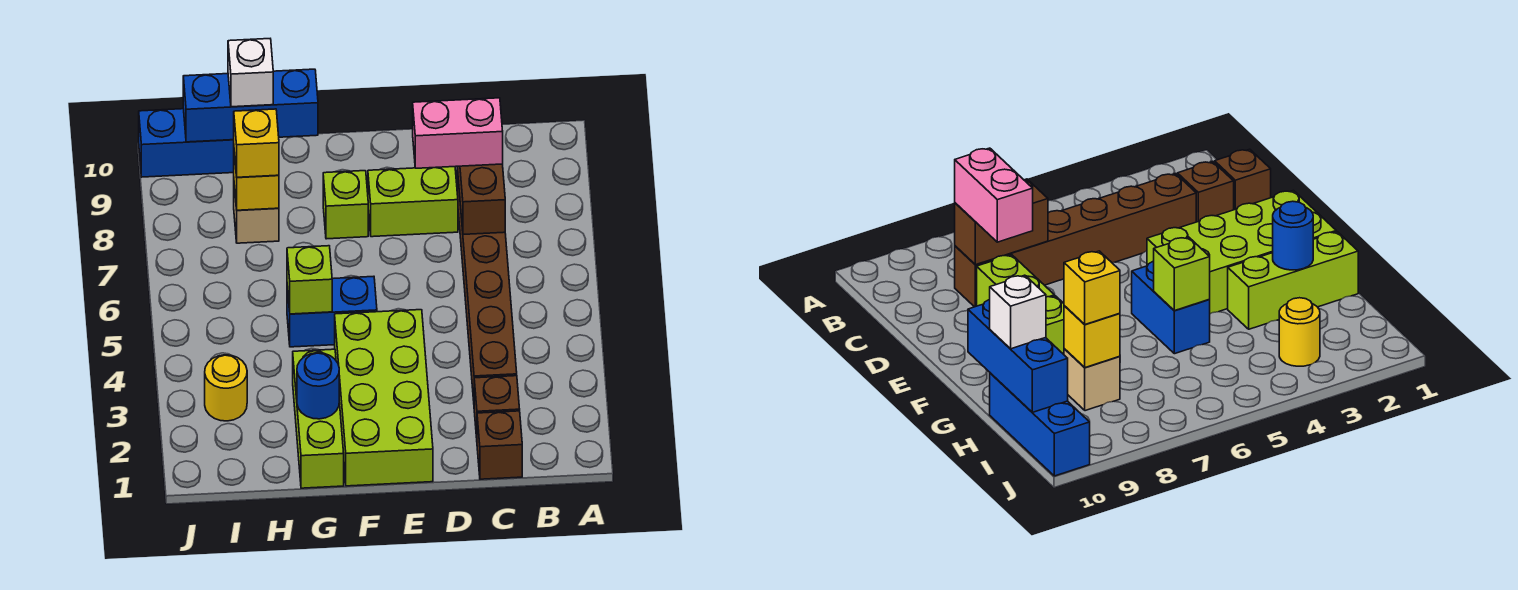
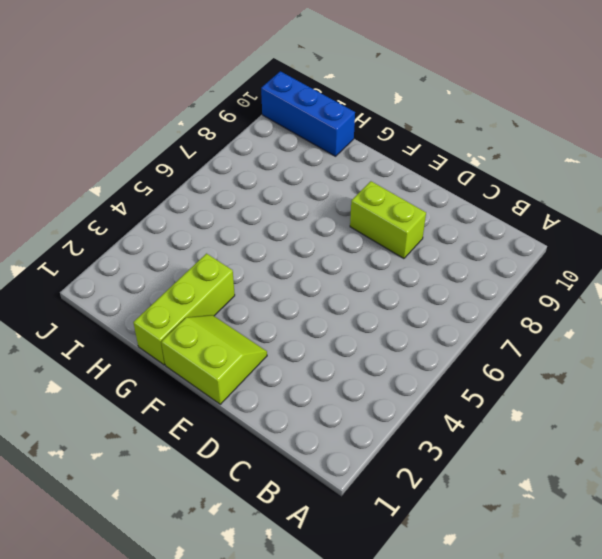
lime slope E1:F2 level 1 top 1 -> lime brick E1:F4 level 1
none -> brown brick C1 level 1
none -> brown brick C2 level 1
none -> brown brick C3:C8 level 1

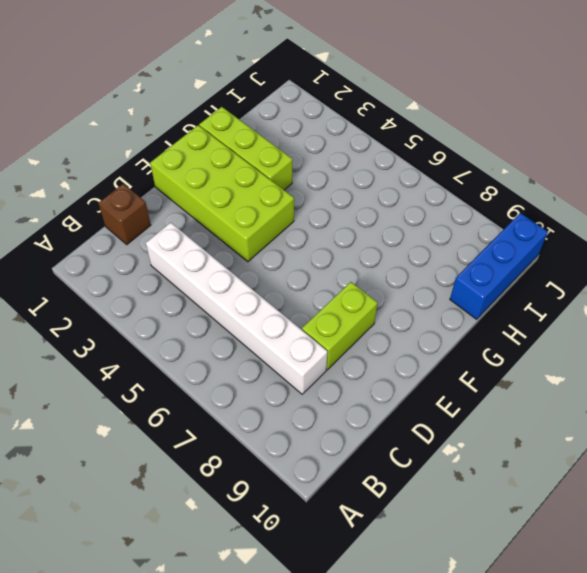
white brick C3:C8 level 1 -> brown brick C3:C8 level 1
none -> brown brick C2 level 1
none -> blue brick F5:G5 level 1
none -> lime brick F8 level 1

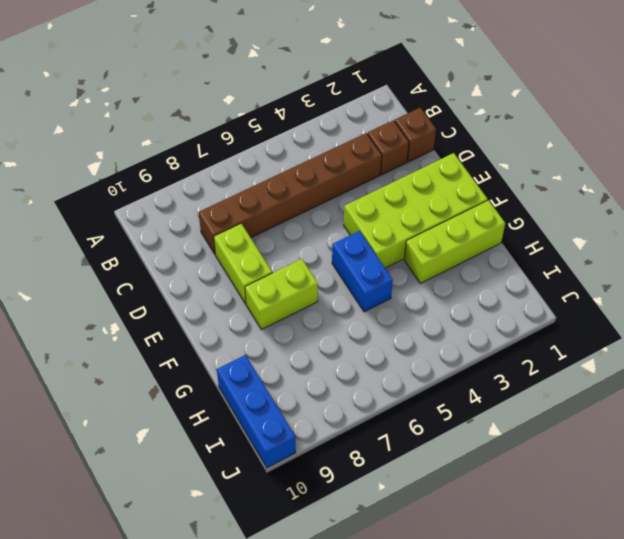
lime brick F7:F8 level 1 -> lime brick F8 level 1
none -> tan brick H8 level 1
none -> yellow round brick I3 level 1
none -> brown brick C7:C8 level 2

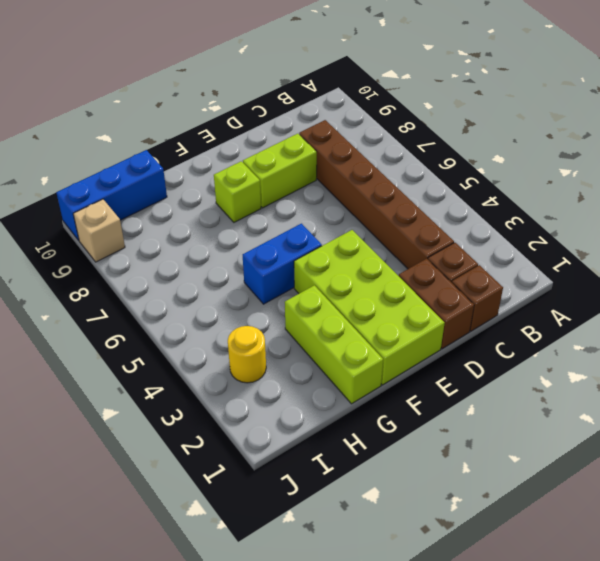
brown brick D1:D2 level 1 -> brown brick C7:C8 level 2
tan brick J9 level 1 -> tan brick H8 level 1
none -> blue round brick G2 level 2
none -> lime brick G5 level 2
none -> blue brick G10:I10 level 2

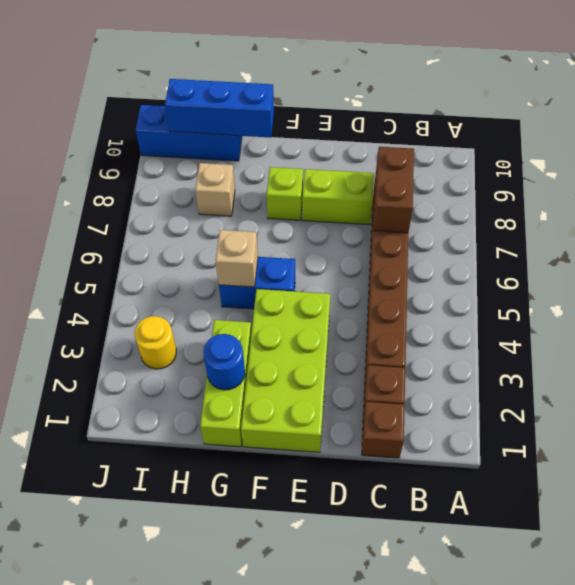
tan brick G5 level 2 -> lime brick G5 level 2
none -> yellow brick H8 level 2
none -> pink brick C8:D8 level 3
none -> yellow brick H8 level 3

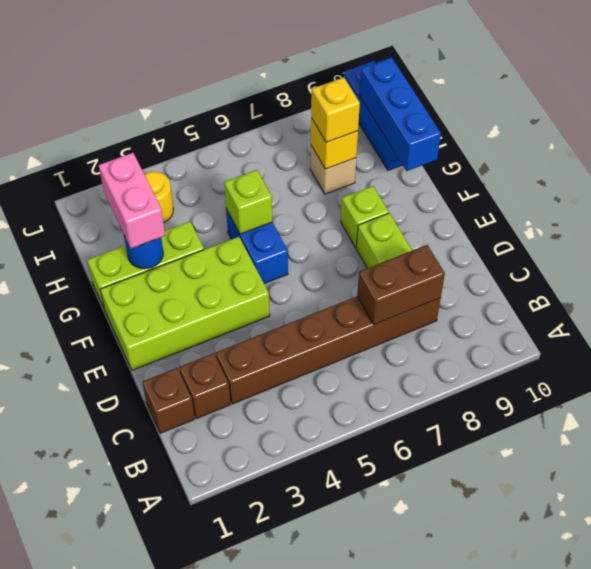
pink brick G2:H2 level 3 -> pink brick C8:D8 level 3
none -> white brick H10 level 3

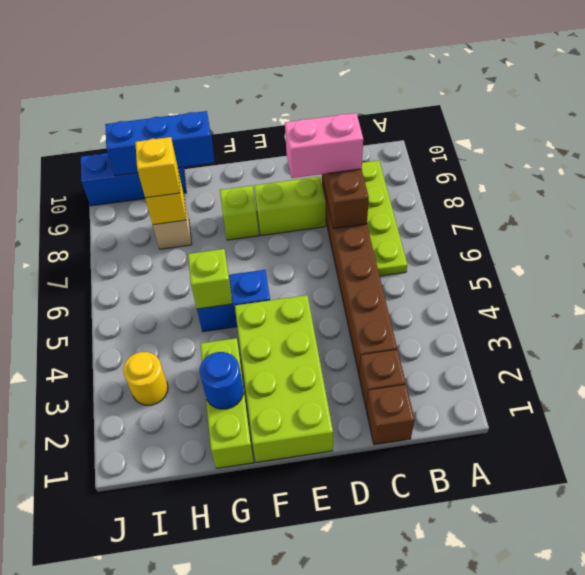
lime plate B6:B9 level 1 -> none
none -> white brick H10 level 3

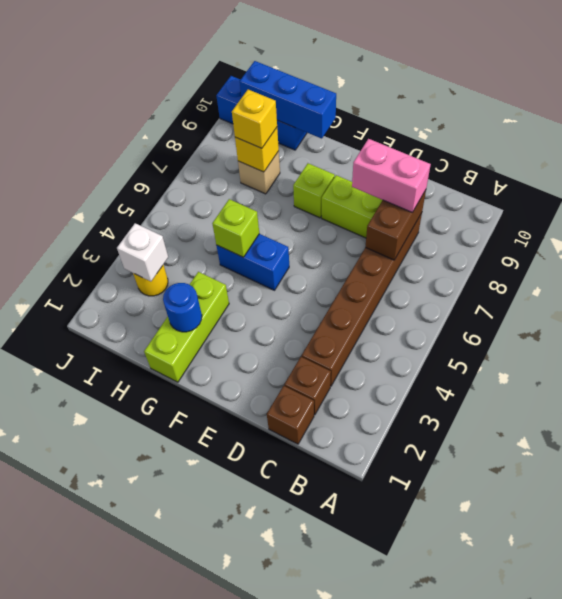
white brick I3 level 2 -> white brick H10 level 3
none -> lime brick E1:F4 level 1

